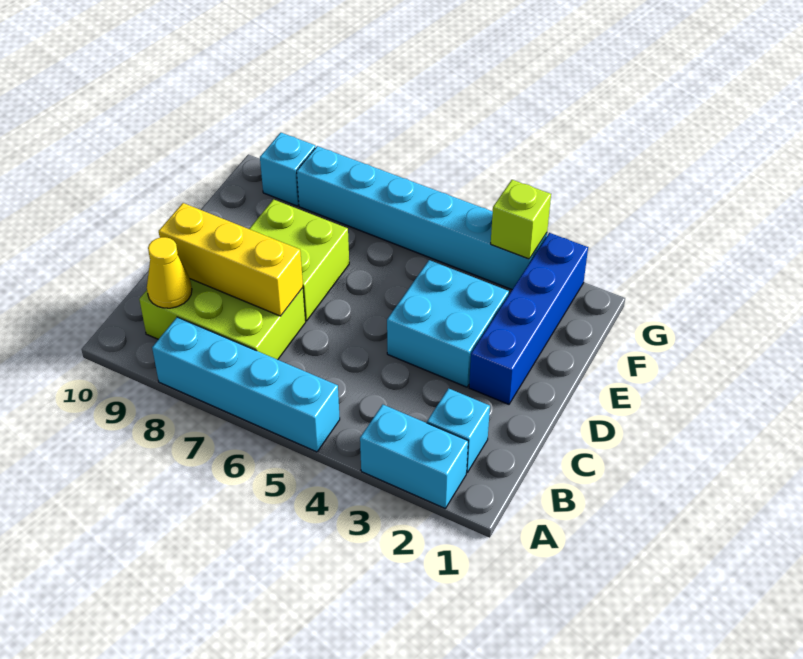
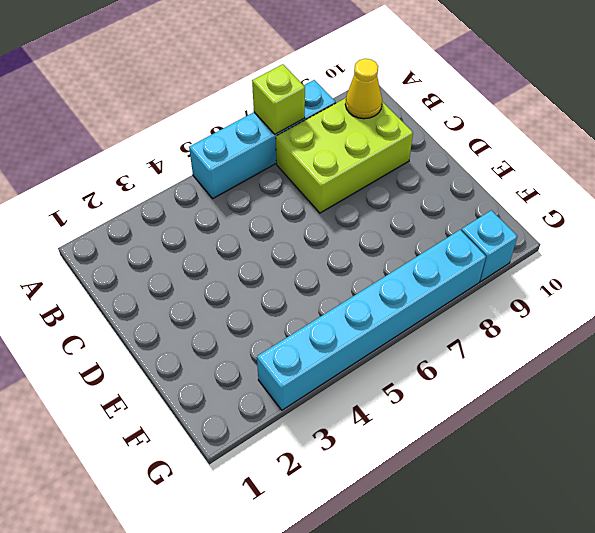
lime brick A7 level 2 -> lime brick G3 level 2
none -> cyan brick A2:A3 level 1
none -> cyan brick B2 level 1
none -> blue brick D2:G2 level 1

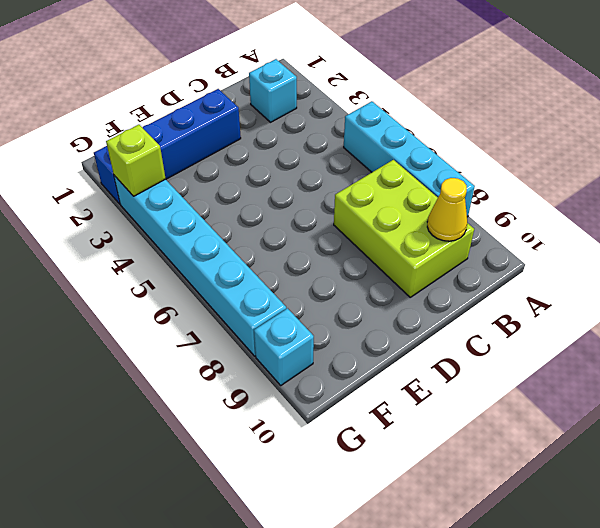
none -> cyan brick A2:A3 level 1
none -> cyan brick D3:E4 level 1
none -> lime brick D7:E8 level 1

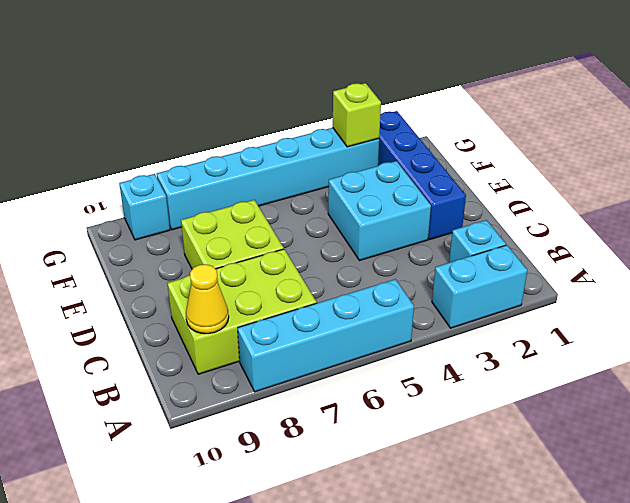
none -> yellow brick C7:C9 level 2

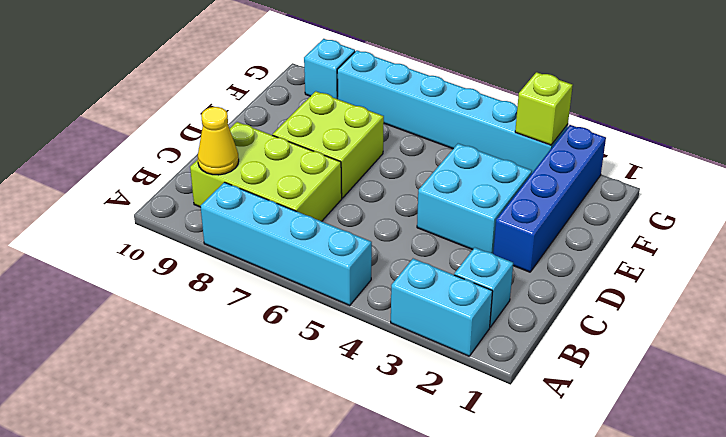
none -> yellow brick C7:C9 level 2

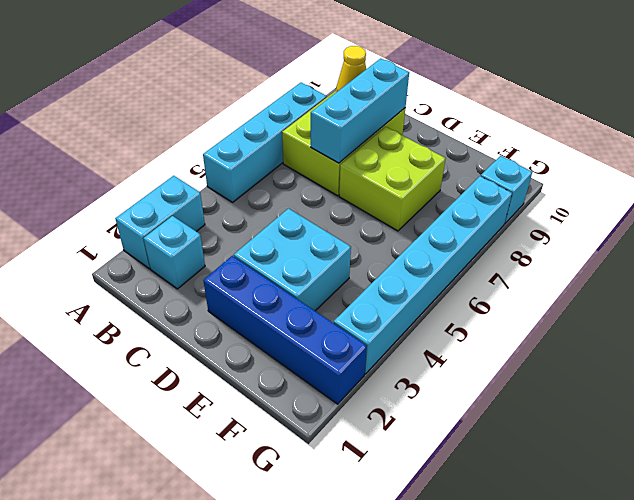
cyan brick C7:C9 level 2 -> yellow brick C7:C9 level 2
none -> lime brick G3 level 2

